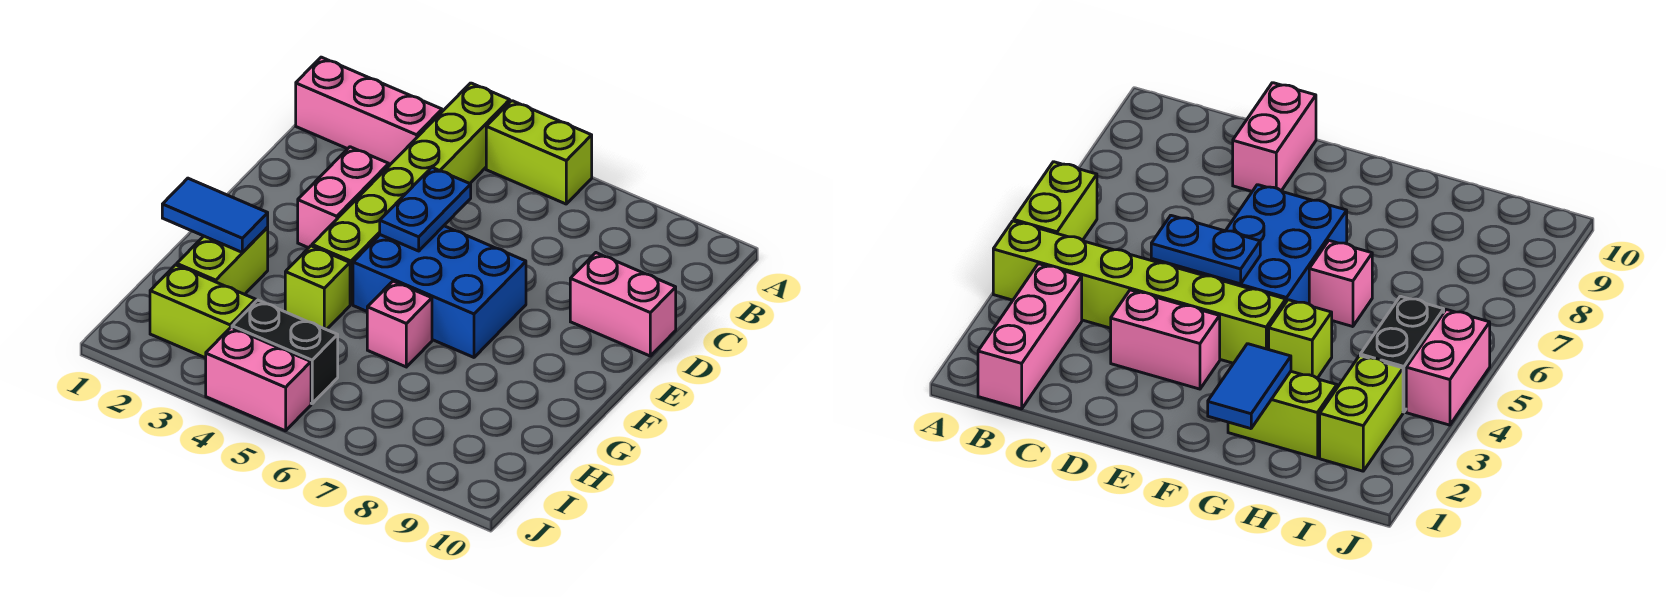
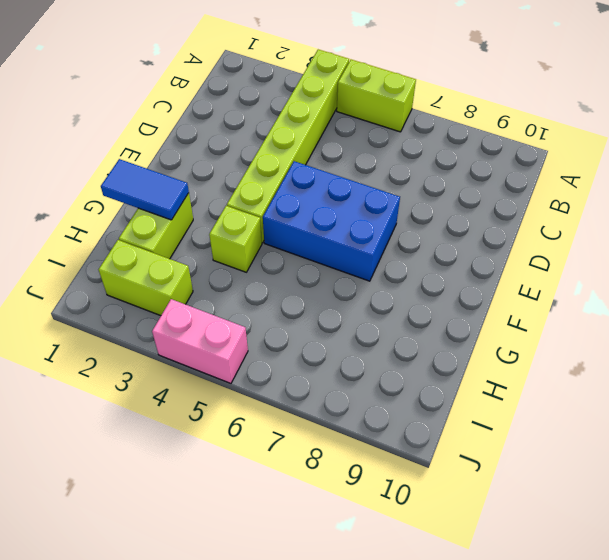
none -> pink brick B1:B3 level 1
none -> pink brick D3:E3 level 1
none -> pink brick D9:D10 level 1

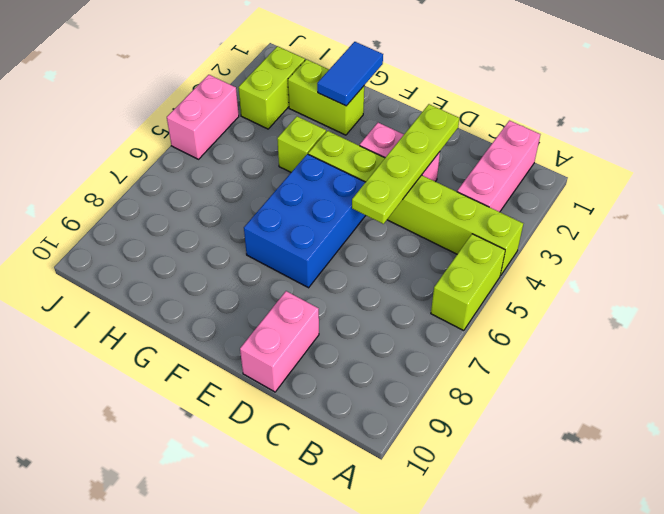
lime plate D2:D5 level 2 -> blue plate D5:E5 level 2
none -> pink brick G6 level 1
none -> black brick I4:I5 level 1

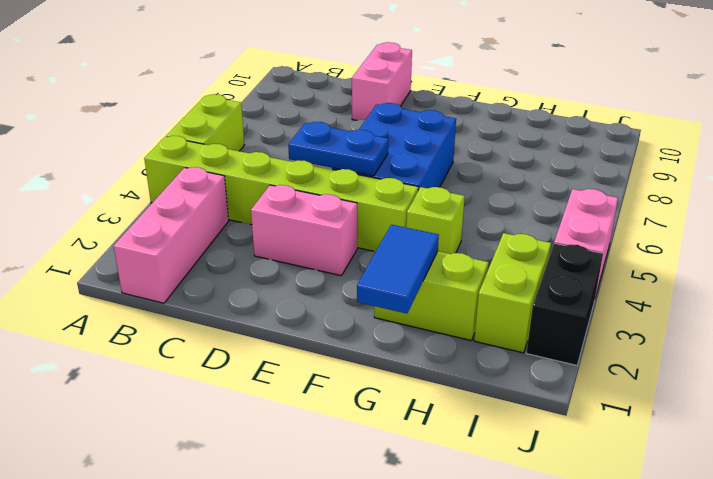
black brick J2:J3 level 1 -> black brick I4:I5 level 1
none -> pink brick G6 level 1

